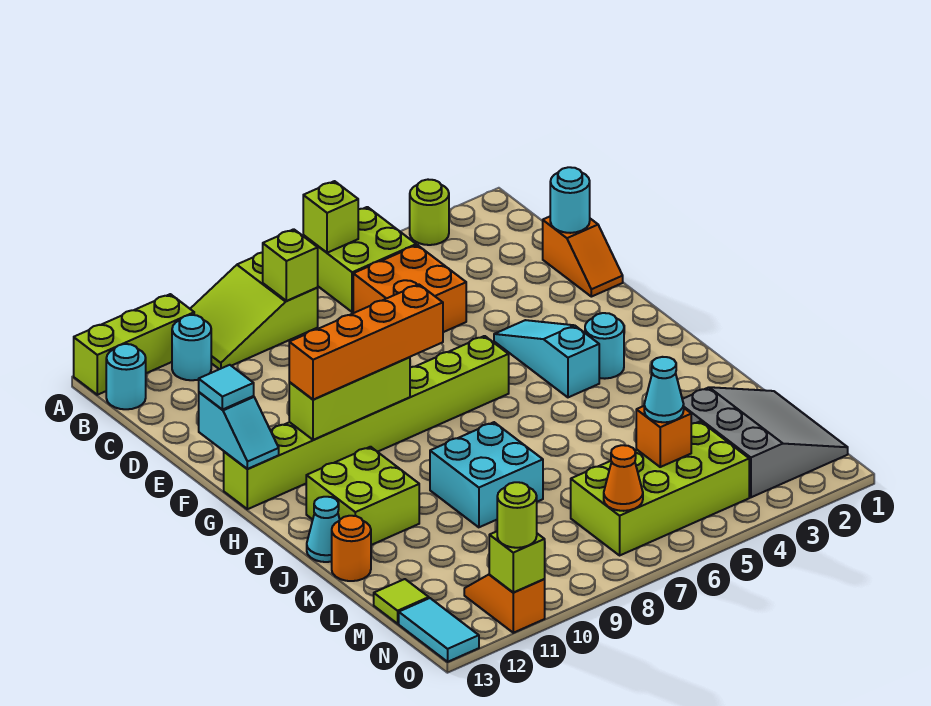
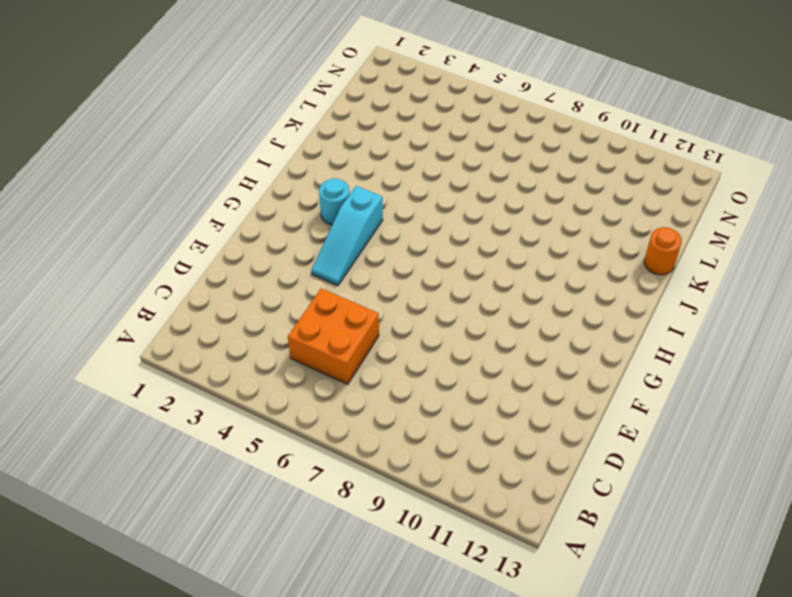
none -> lime round brick A3 level 1
none -> lime brick A5:B6 level 1
none -> lime slope A8:B10 level 1 top 8
none -> lime brick A11:A13 level 1

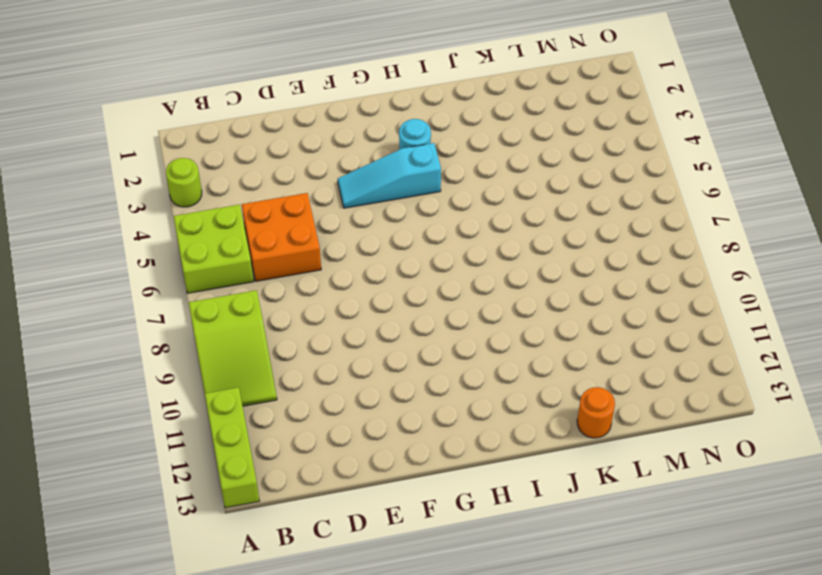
none -> cyan round brick B11 level 1
none -> cyan round brick B13 level 1
none -> orange slope D1:E1 level 1 top D
none -> lime brick G6:G13 level 1

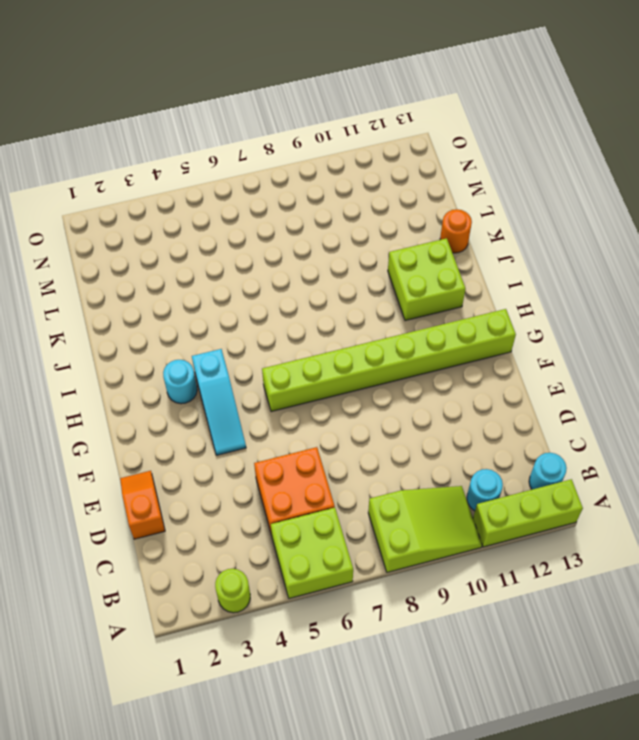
none -> cyan brick J8:K9 level 1
none -> cyan cone J13 level 1
none -> grey slope L1:N3 level 1 top 3
none -> lime brick M4:N7 level 1

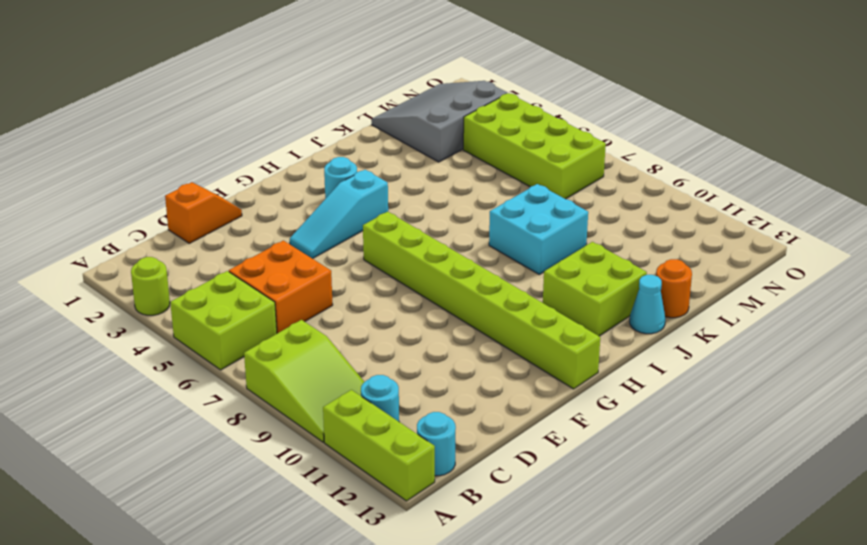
none -> lime tile M13 level 1
none -> orange slope N11:O11 level 1 top O
none -> cyan tile N13:O13 level 1
none -> lime brick A6 level 2

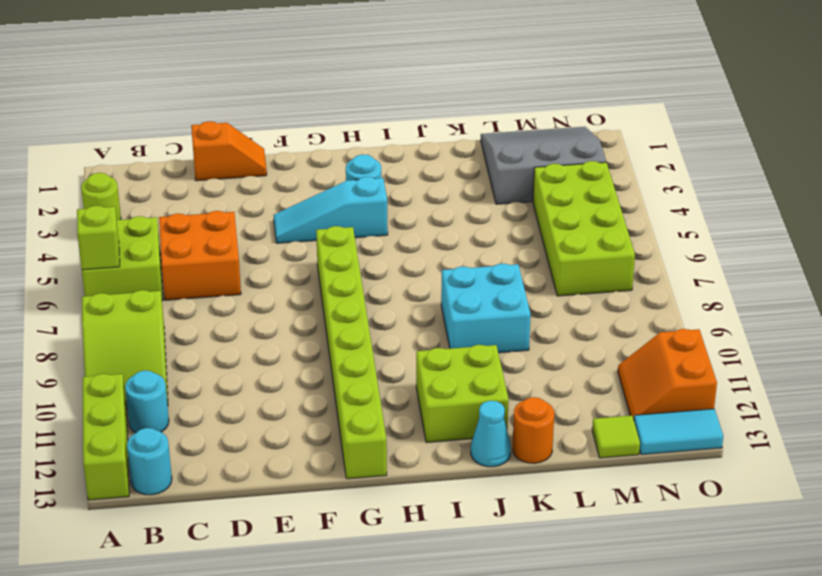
orange slope N11:O12 level 1 top O -> orange slope N11:O11 level 1 top O
none -> lime brick B8 level 2
none -> cyan round brick D1 level 2
none -> cyan slope F13:G13 level 2 top F
none -> lime brick G9:G11 level 2

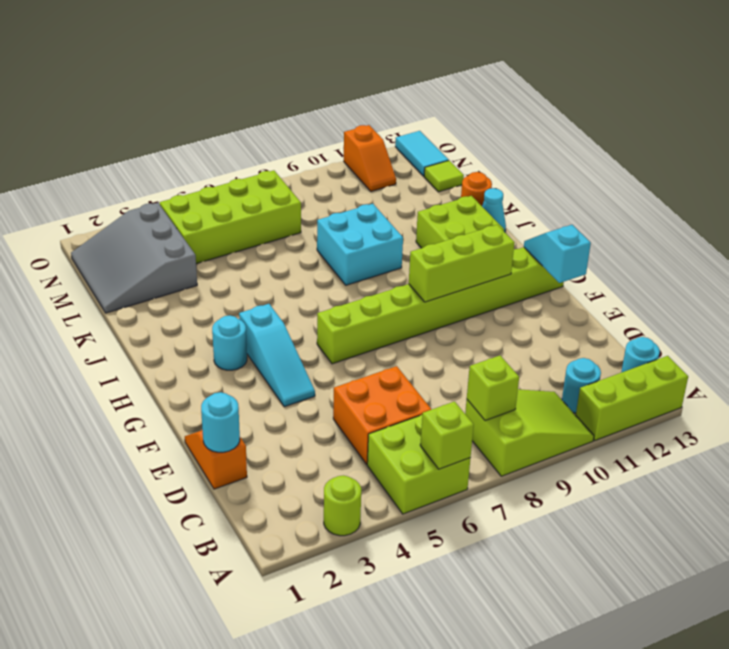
none -> orange brick M5 level 2
none -> orange cone N7 level 2
none -> lime brick O11 level 2
none -> cyan tile F13 level 3

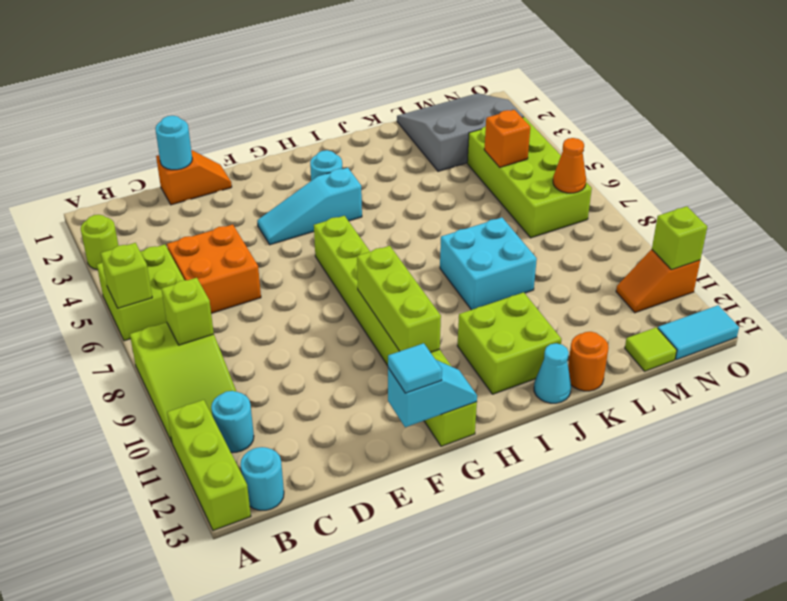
none -> orange brick G8:G11 level 3
none -> cyan cone M5 level 3
none -> lime round brick O11 level 3

